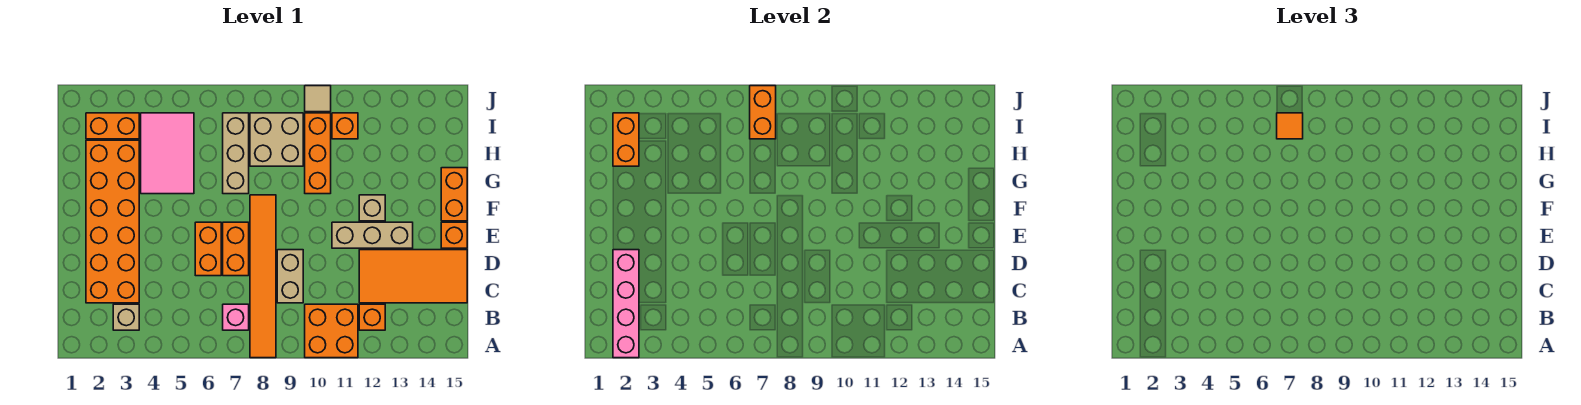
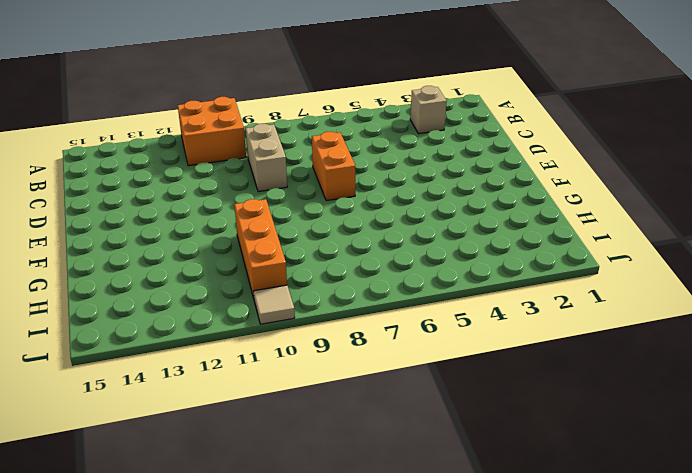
none -> orange tile A8:F8 level 1
none -> pink brick B7 level 1
none -> orange brick B12 level 1

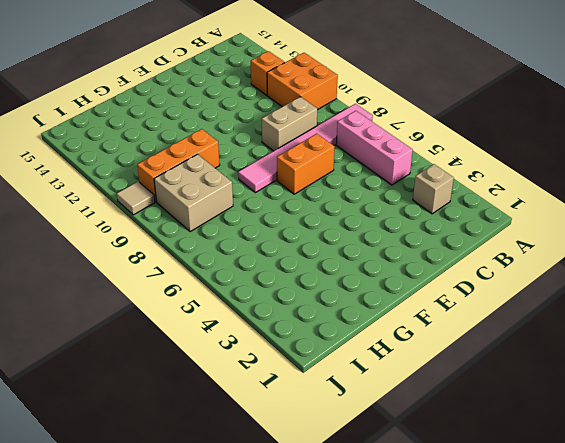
pink tile A8:F8 level 1 -> orange tile A8:F8 level 1
pink brick B5:B7 level 1 -> pink brick B7 level 1
none -> orange brick C2:H3 level 1
none -> orange tile C12:D15 level 1
none -> orange brick D6:E6 level 1

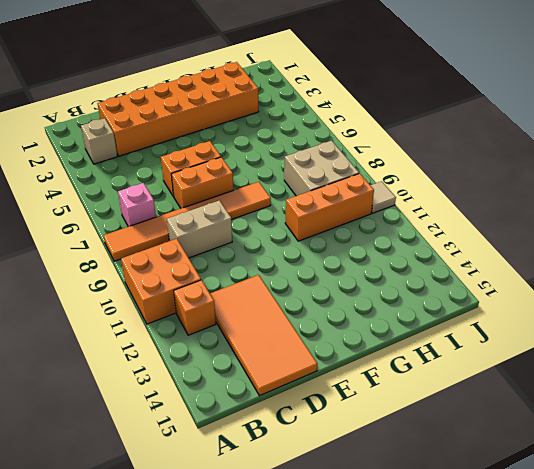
none -> tan brick E11:E13 level 1
none -> orange brick E15 level 1
none -> tan brick F12 level 1

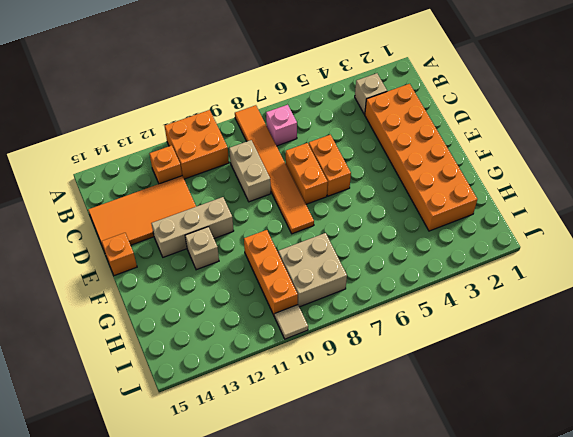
none -> orange brick F15:G15 level 1
none -> pink tile G4:I5 level 1
none -> tan brick G7:I7 level 1

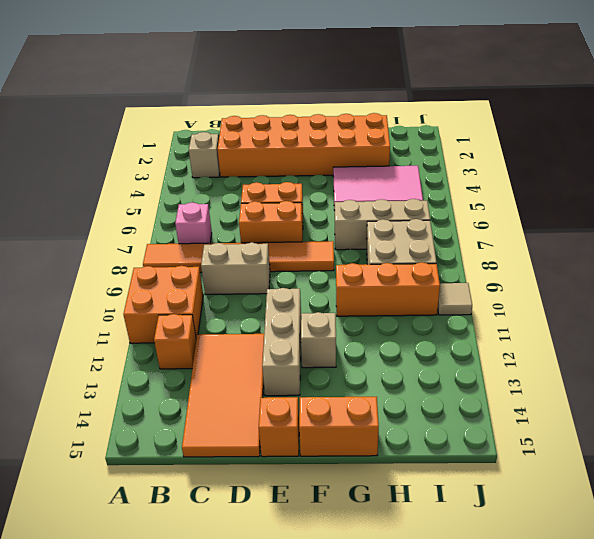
none -> orange brick I2:I3 level 1
none -> orange brick I11 level 1
none -> pink brick A2:D2 level 2

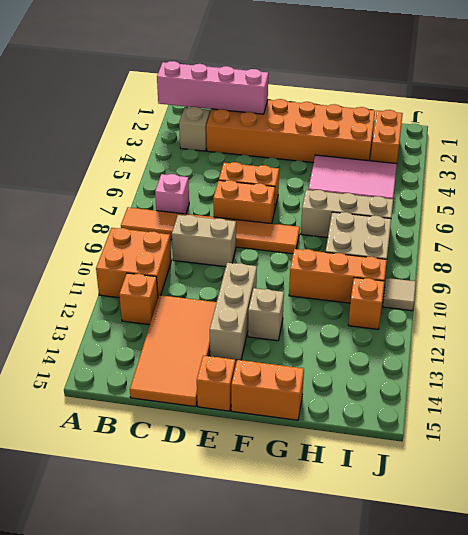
none -> orange brick H2:I2 level 2
none -> orange brick I7:J7 level 2
none -> orange tile I7 level 3

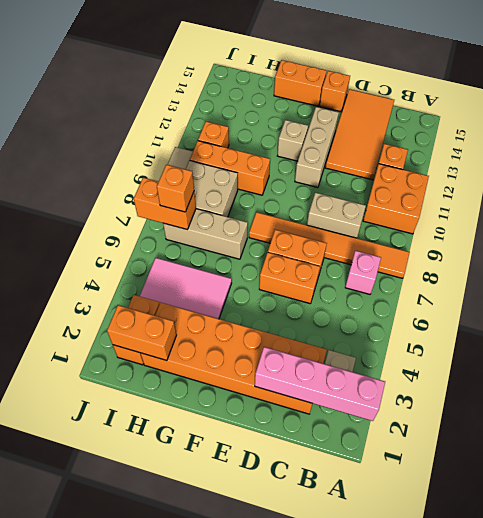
orange brick I7 level 3 -> orange tile I7 level 3

